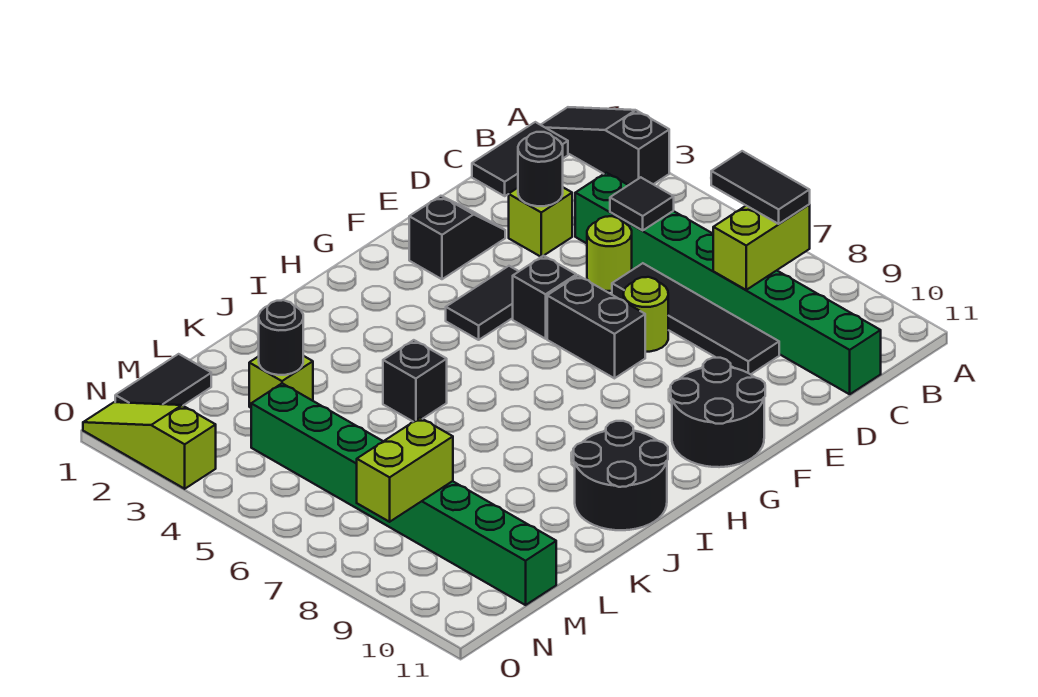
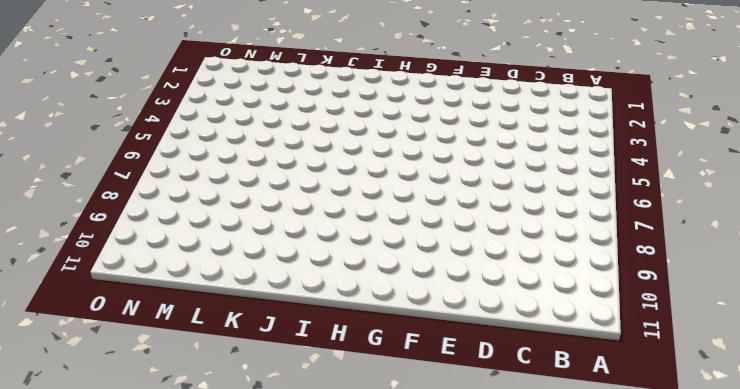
none -> black slope A1:A3 level 1 top 3
none -> black tile B1:C1 level 1
none -> green brick C4:C11 level 1

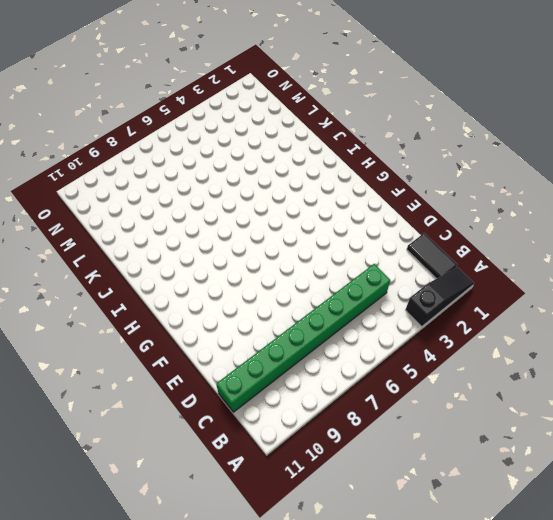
none -> lime brick D3 level 1
none -> lime round brick D5 level 1
none -> black tile D6:D9 level 1

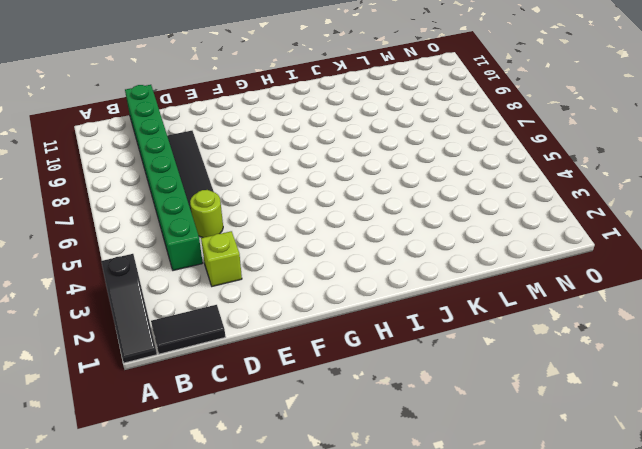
none -> black slope E2:F2 level 1 top F
none -> lime round brick E7 level 1
none -> black tile F4:G4 level 1

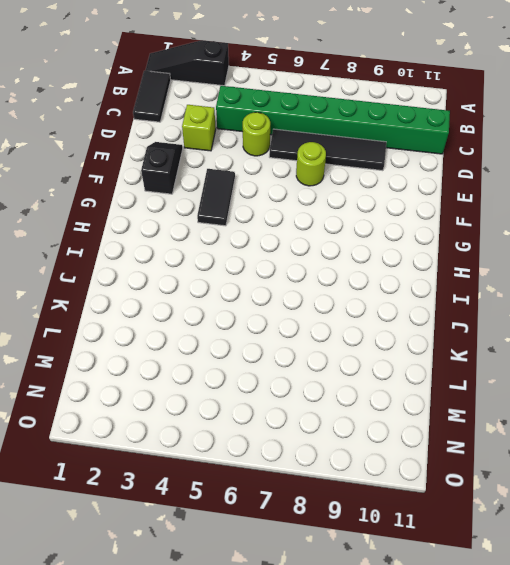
none -> black brick F5 level 1
none -> black brick F6:F7 level 1
none -> black round brick F10:G11 level 1

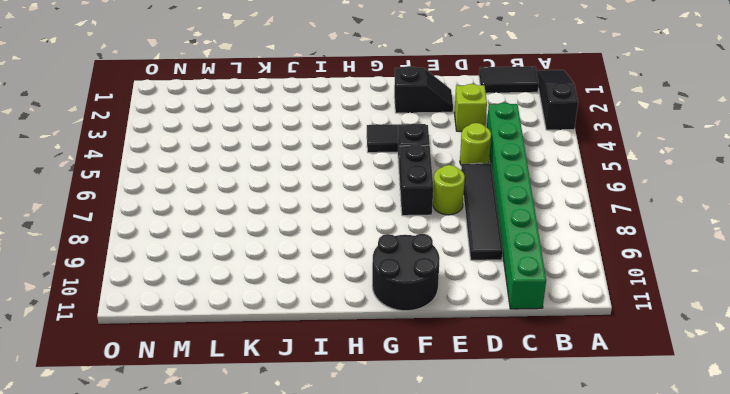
none -> black round brick I10:J11 level 1
none -> black brick J5 level 1
none -> lime brick L3 level 1

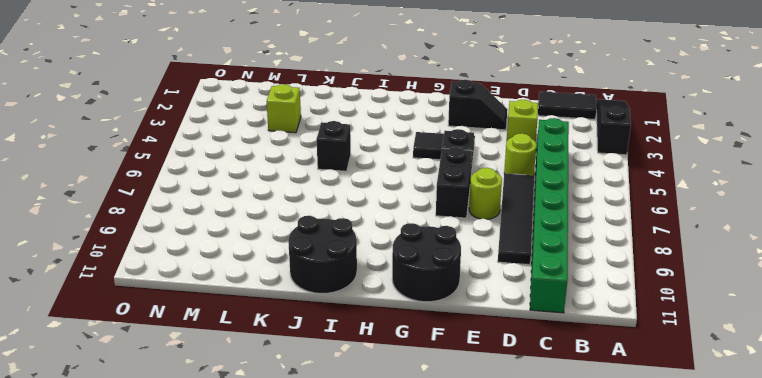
none -> black tile M1:N1 level 1
none -> green brick M4:M11 level 1
none -> lime slope O1:O3 level 1 top 3

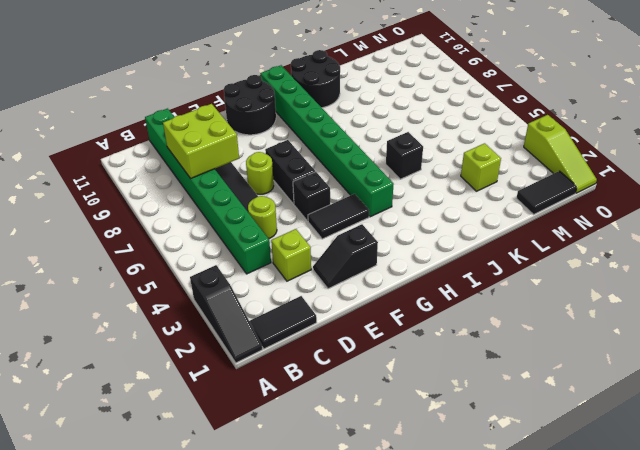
lime brick C8:D9 level 2 -> lime brick B8:C8 level 2
green brick H4:H11 level 1 -> green brick M4:M11 level 1
none -> black tile C5 level 2
none -> black round brick D3 level 2
none -> black round brick L3 level 2

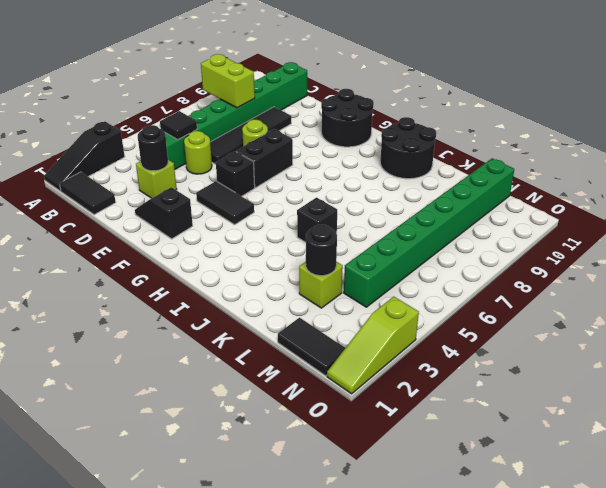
none -> lime brick M8:N8 level 2
none -> black tile B7:B8 level 3

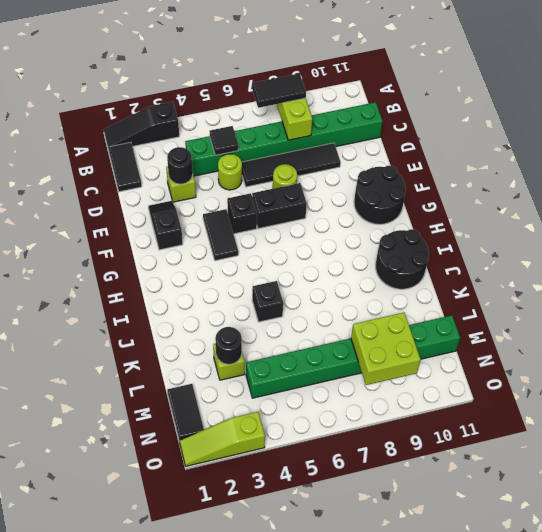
lime brick M8:N9 level 2 -> lime brick M8:N8 level 2

